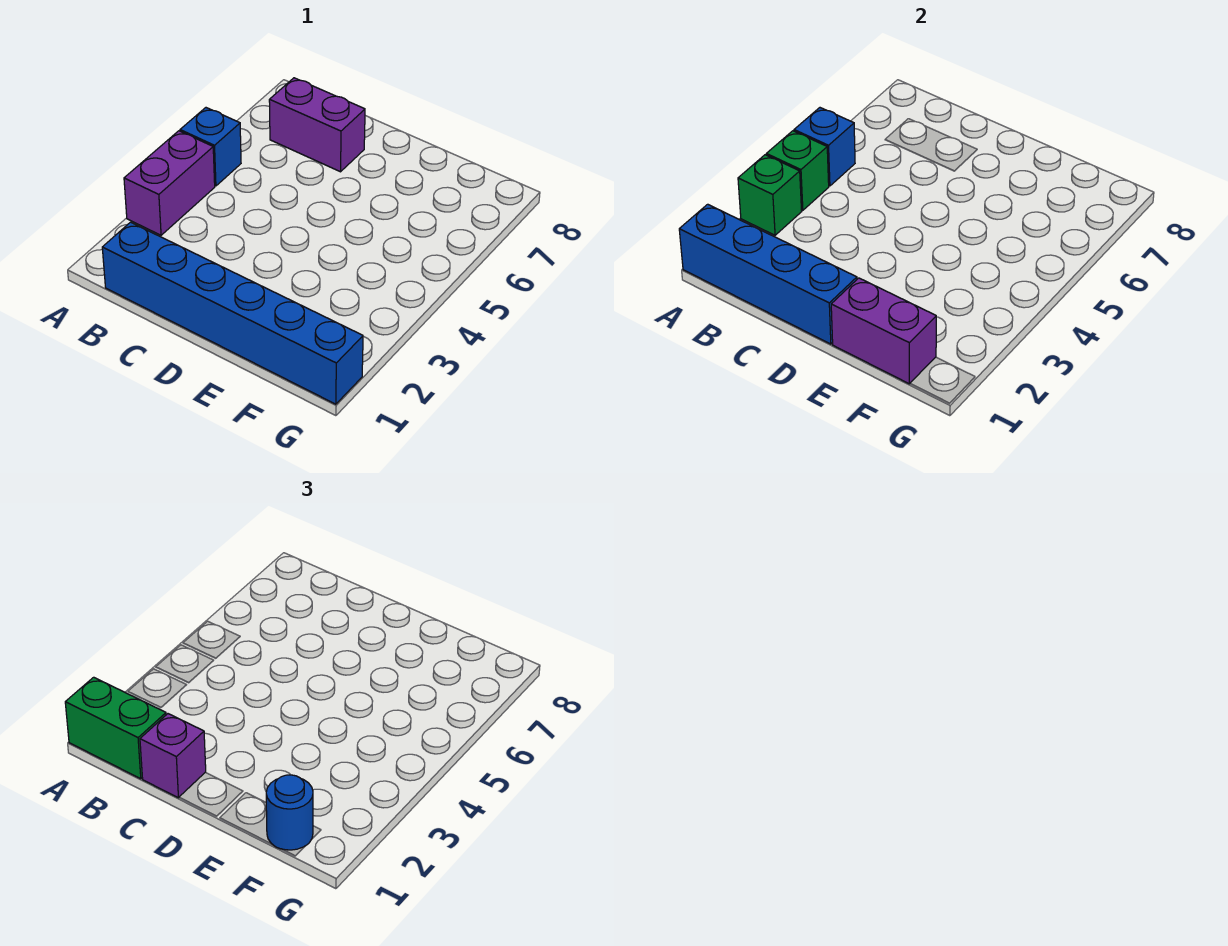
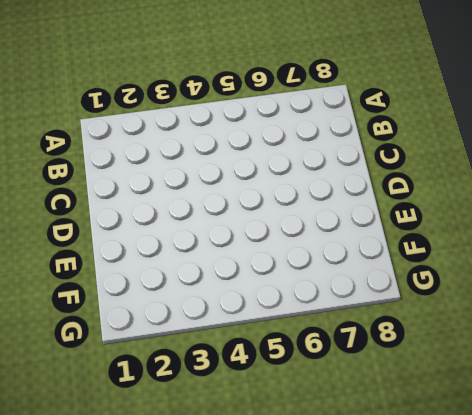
none -> purple brick A3:A4 level 1
none -> blue brick A5 level 1
none -> blue brick B1:G1 level 1

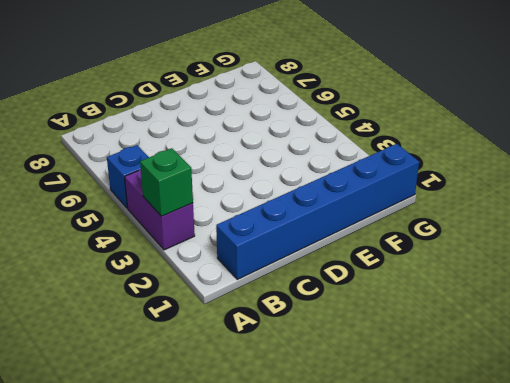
none -> purple brick B7:C7 level 1
none -> blue brick A1:D1 level 2
none -> green brick A4 level 2

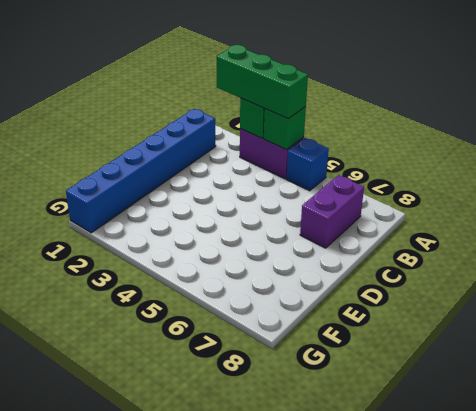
green brick A2:A4 level 3 -> none
none -> blue brick A1:D1 level 2
none -> blue brick A5 level 2
none -> purple brick E1:F1 level 2

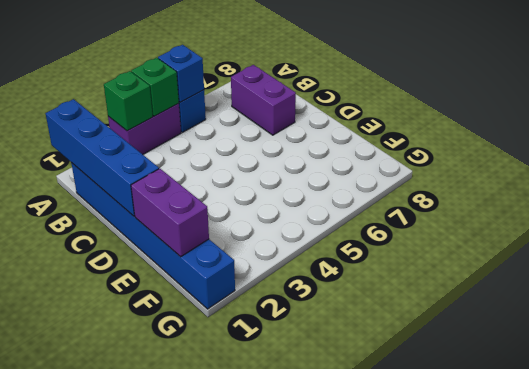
none -> green brick A1:B1 level 3
none -> purple brick C1 level 3
none -> blue round brick F1 level 3

